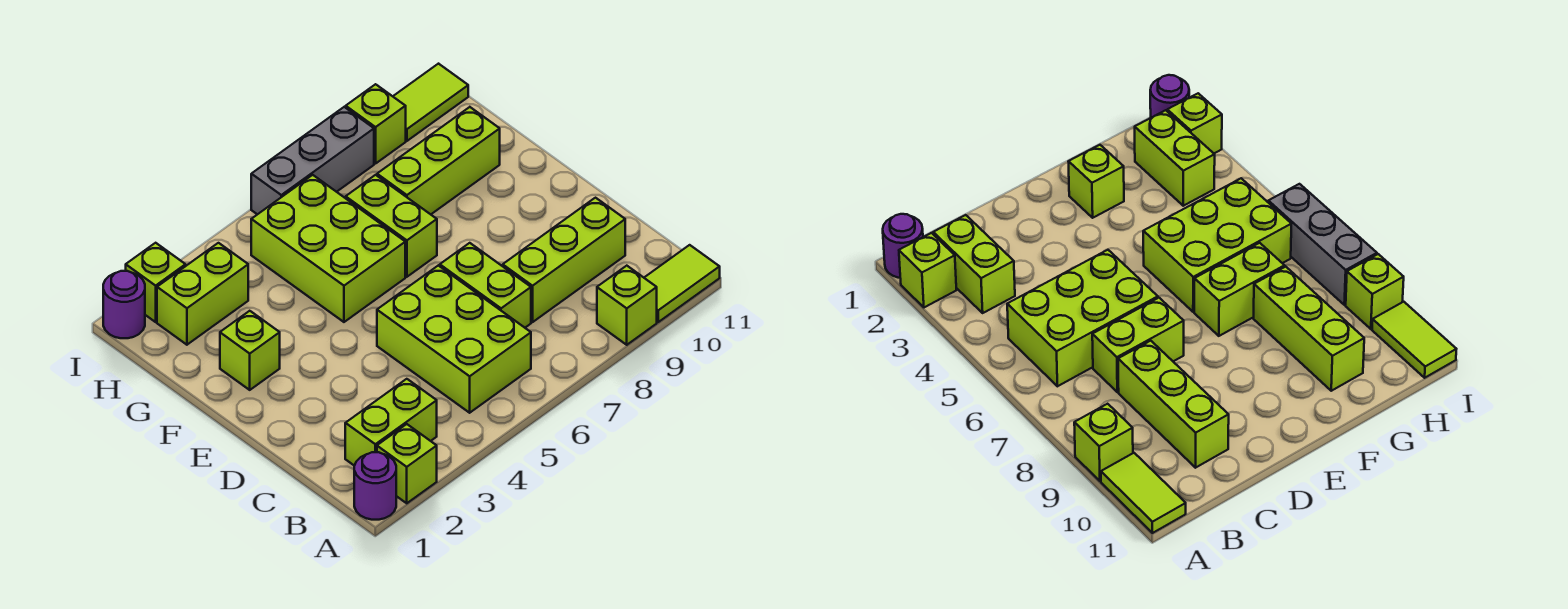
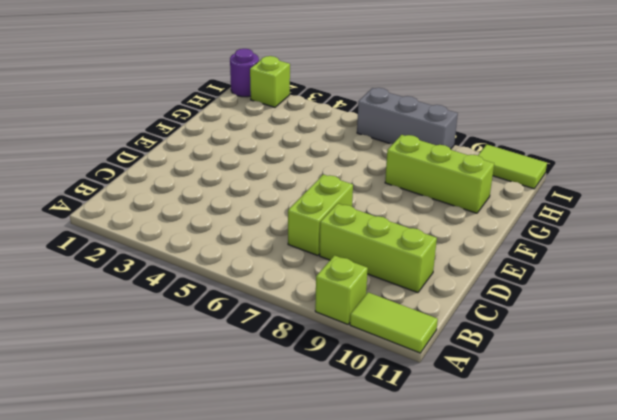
none -> purple round brick A1 level 1
none -> lime brick A2 level 1
none -> lime brick B2:B3 level 1

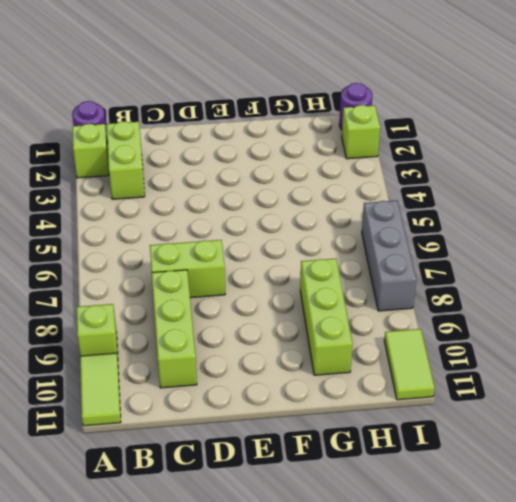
none -> lime brick B5:D6 level 1
none -> lime brick F2 level 1
none -> lime brick F5:H6 level 1

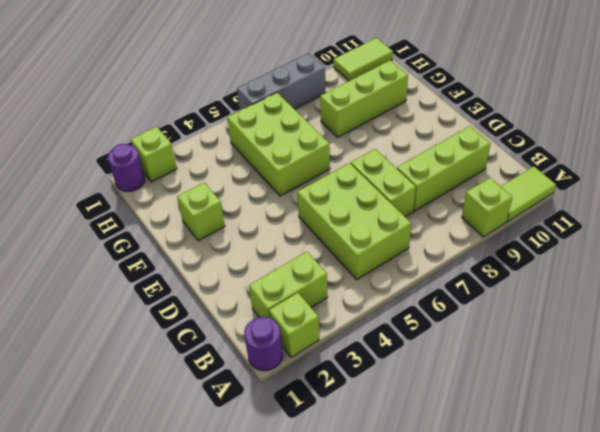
none -> lime brick F7:G7 level 1
none -> lime brick H2:H3 level 1
none -> lime brick I9 level 1

